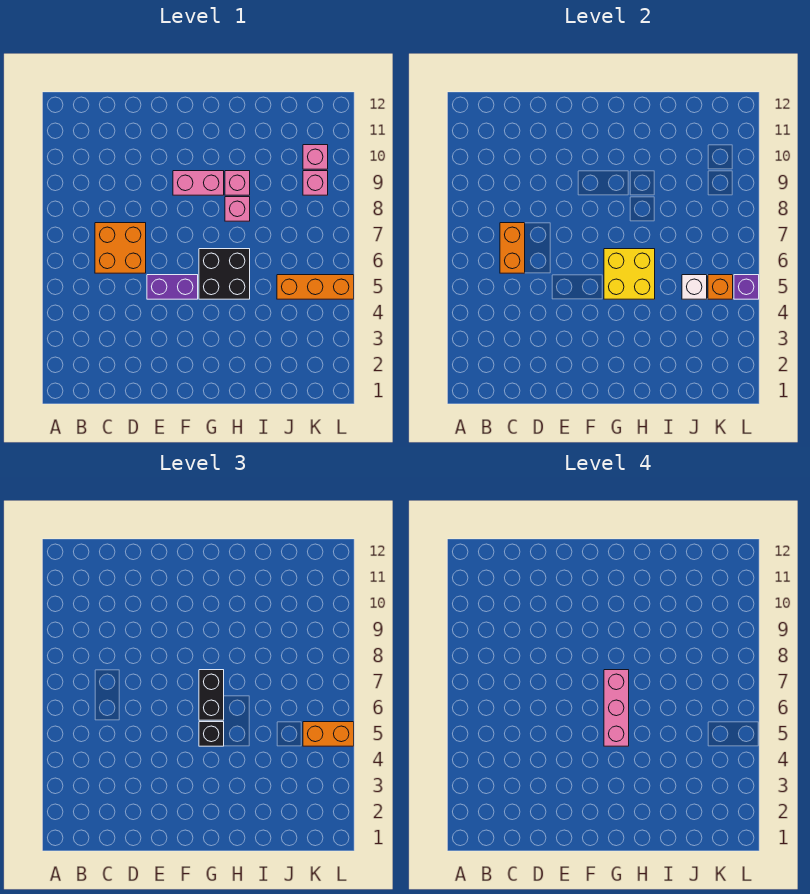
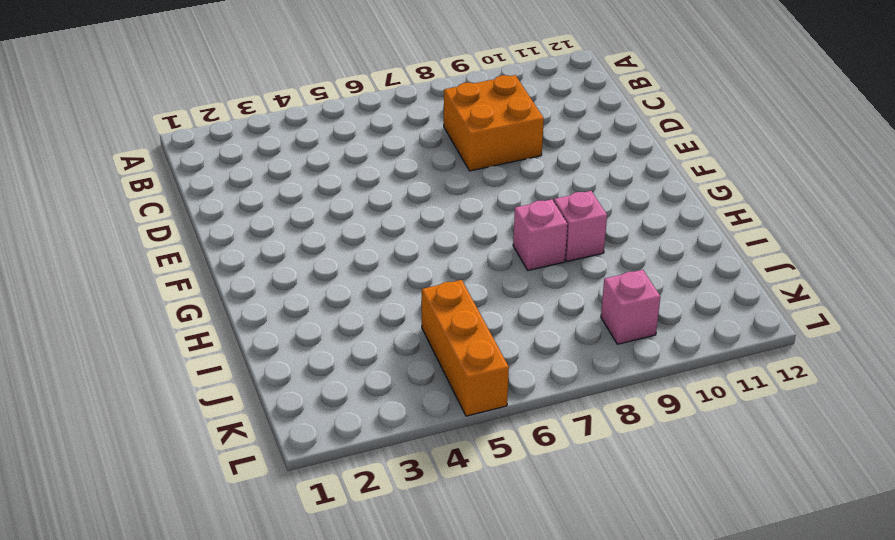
orange brick C8:D9 level 1 -> orange brick C6:D7 level 1
none -> purple brick E5:F5 level 1
none -> pink brick F9:G9 level 1
none -> black brick G5:H6 level 1

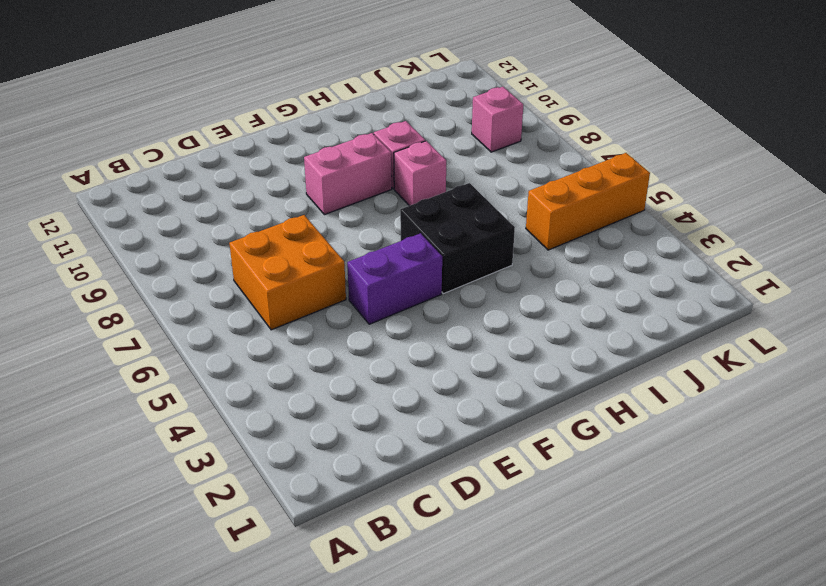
none -> pink brick K10 level 1
none -> orange brick C6:C7 level 2
none -> yellow brick G5:H6 level 2

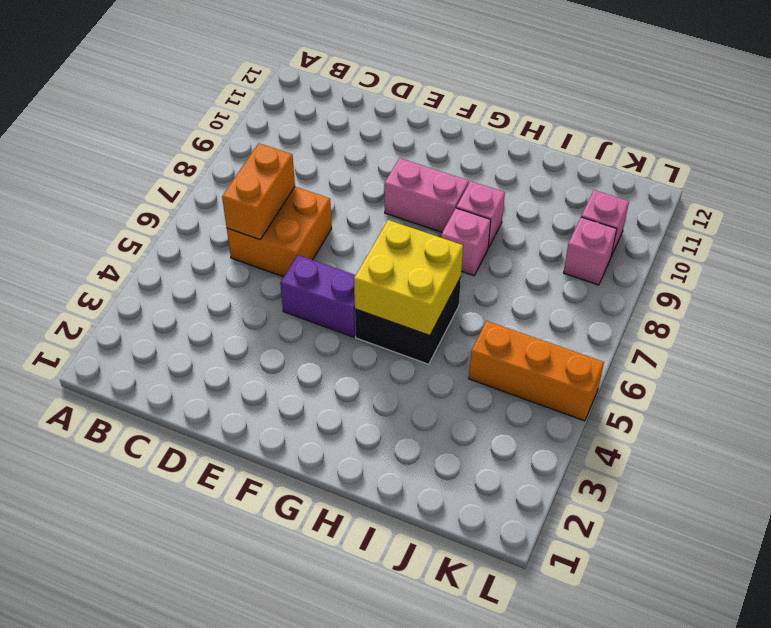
none -> white brick J5 level 2
none -> orange brick K5 level 2
none -> purple brick L5 level 2

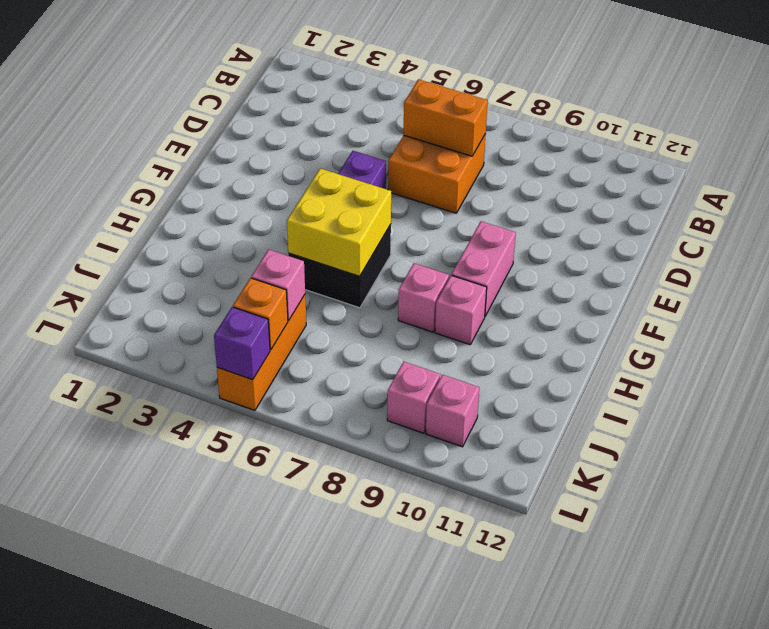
pink brick J5 level 2 -> white brick J5 level 2
none -> black brick G5 level 3
none -> black brick G6:G7 level 3
none -> orange brick K5:L5 level 3

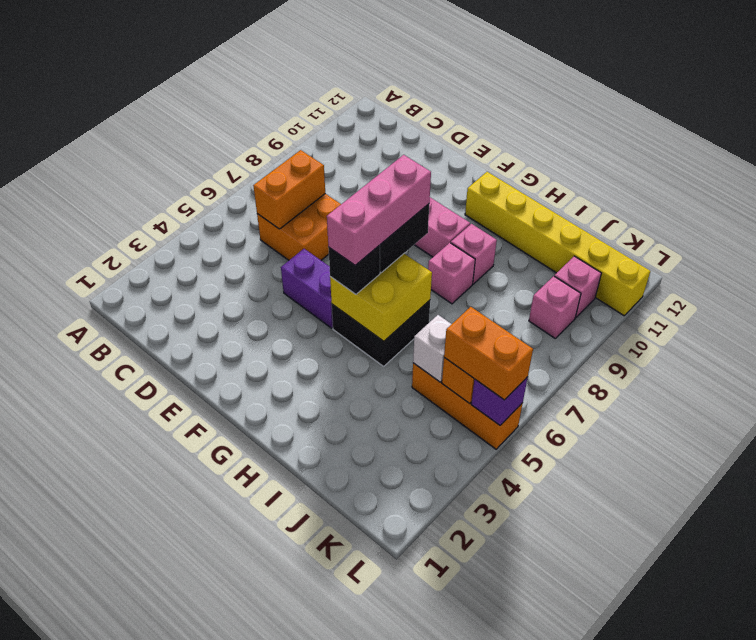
yellow brick G11:L11 level 1 -> none

